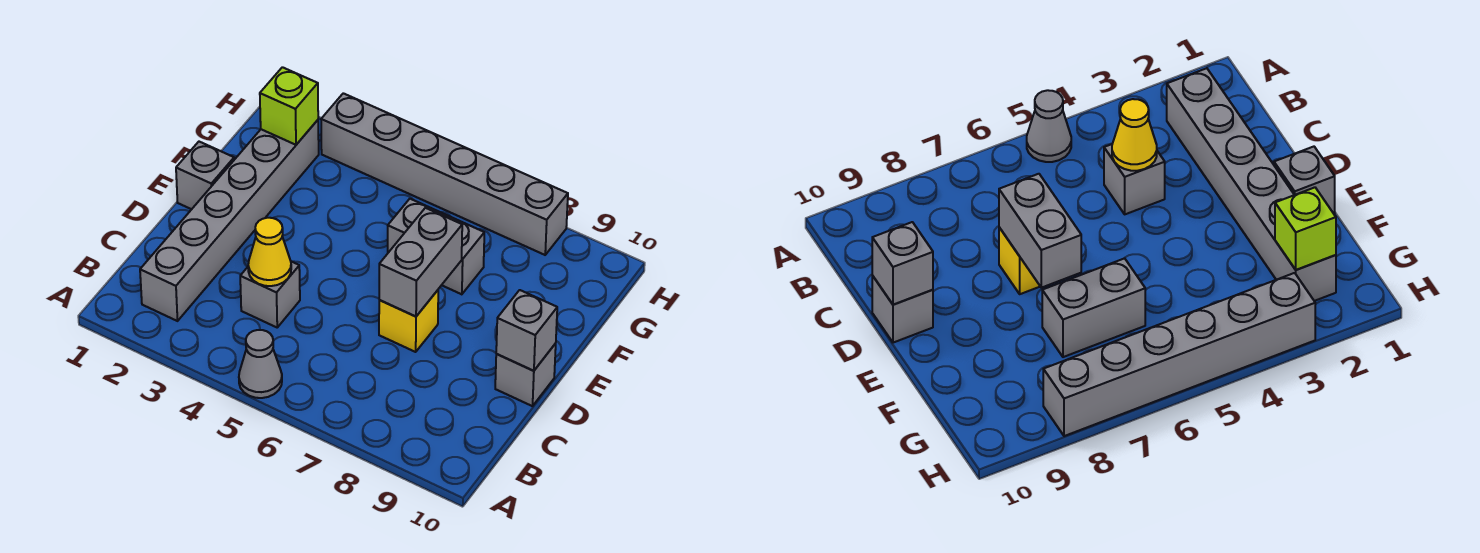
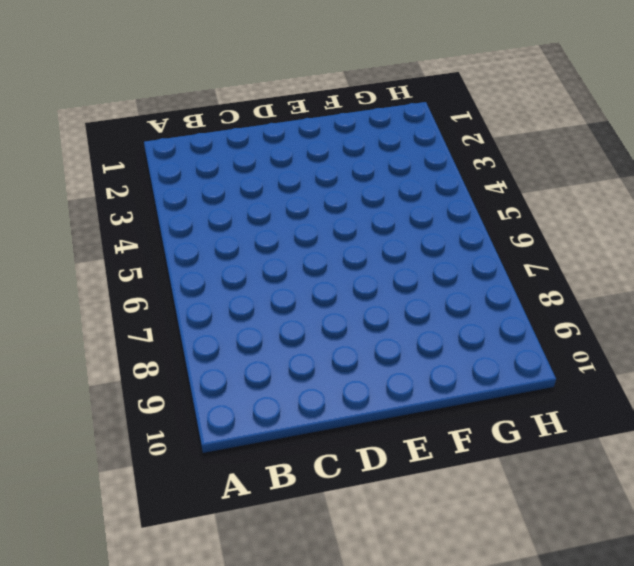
none -> grey cone A5 level 1
none -> grey brick B2:G2 level 1
none -> grey brick C4 level 1

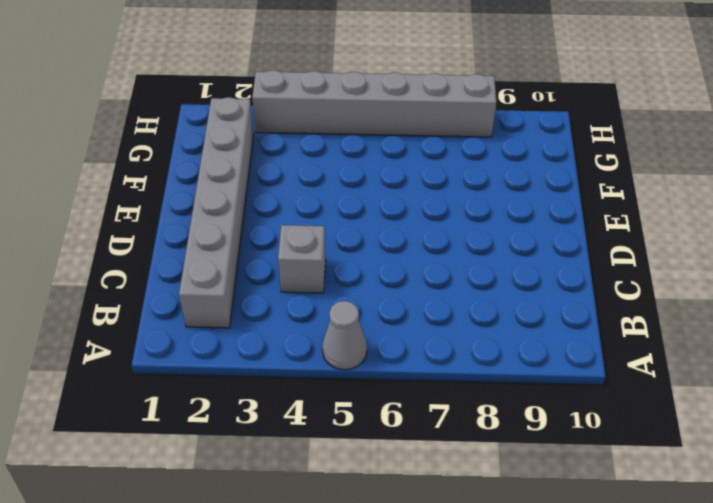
none -> yellow brick D7 level 1
none -> grey brick D10 level 1
none -> grey brick E1 level 1

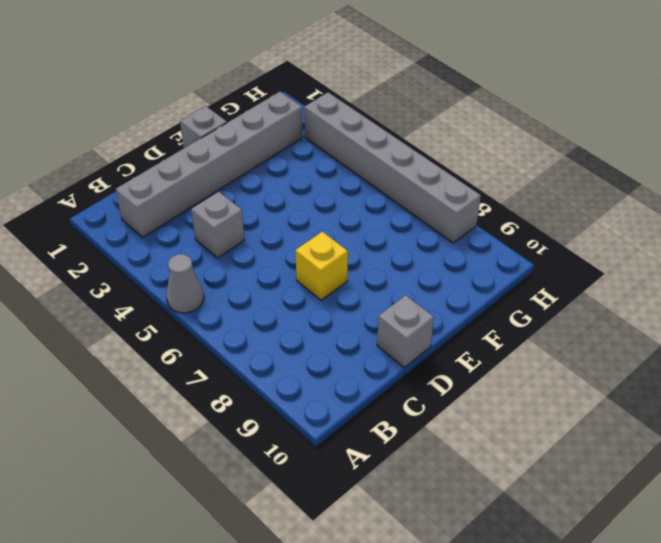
none -> grey brick F6:F7 level 1
none -> yellow cone C4 level 2
none -> grey brick D7:E7 level 2

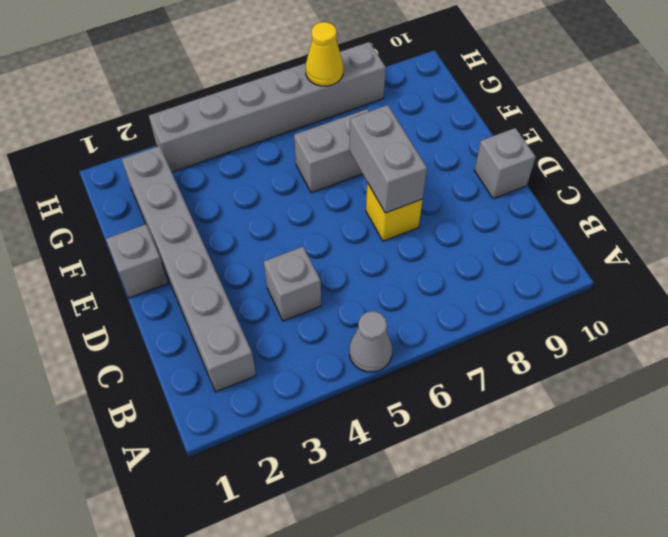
yellow cone H7 level 2 -> yellow cone C4 level 2
none -> grey brick D10 level 2
none -> lime brick G2 level 2

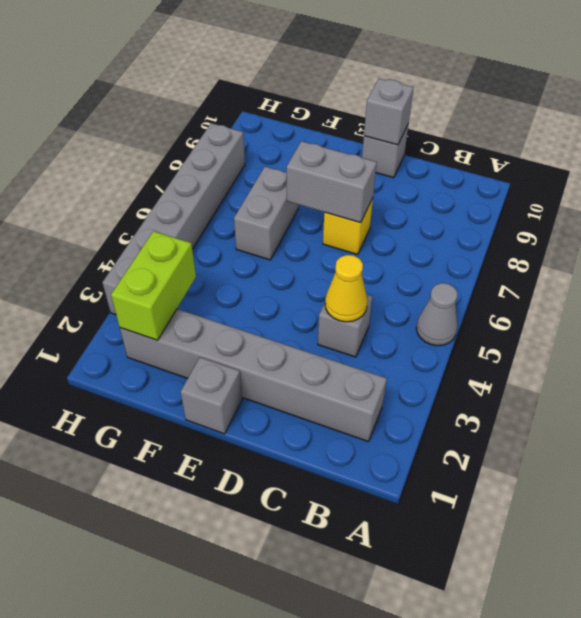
lime brick G2:G3 level 2 -> lime brick G2 level 2

